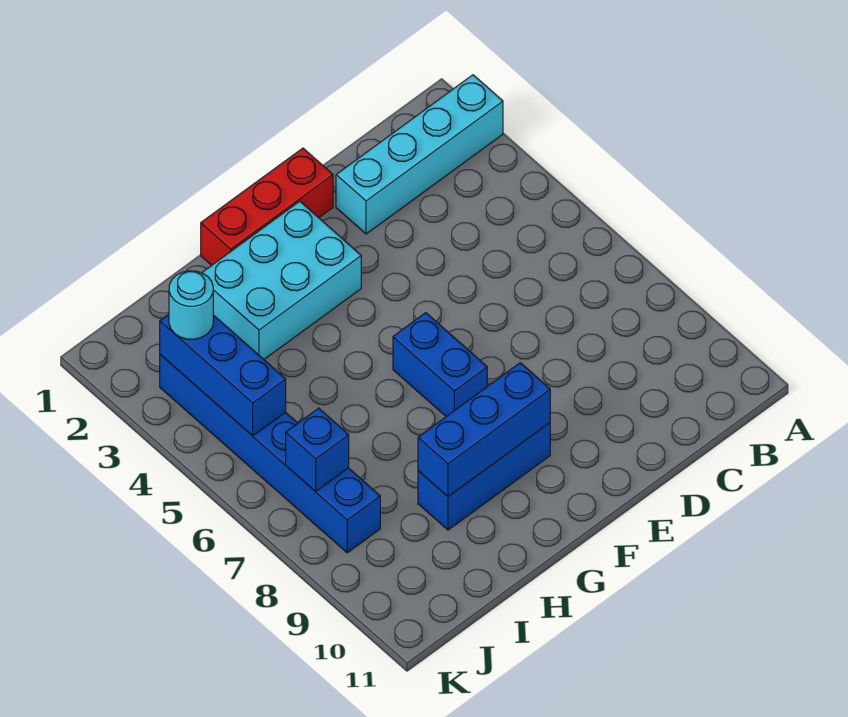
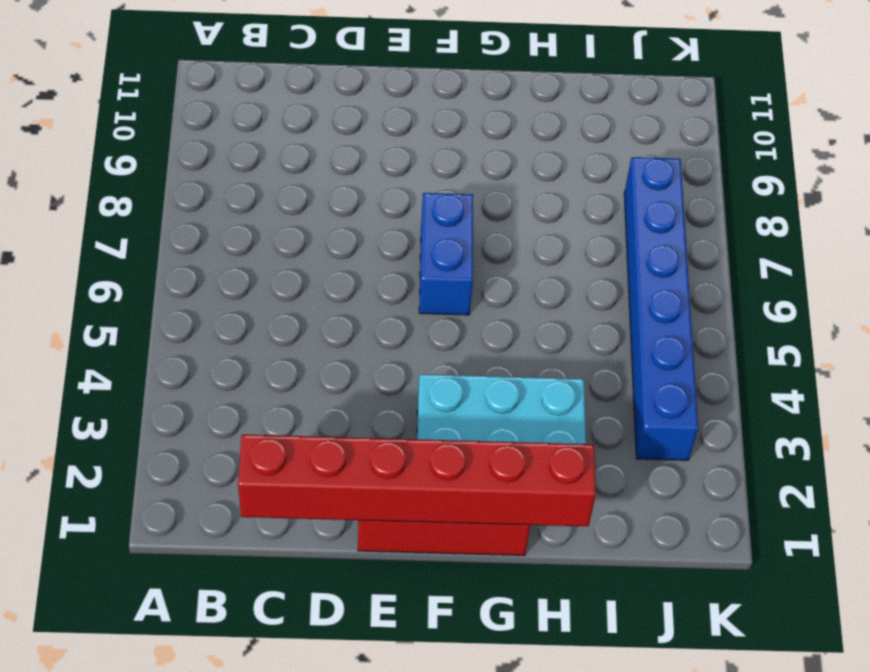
red brick C1:H1 level 2 -> none
none -> cyan brick A2:D2 level 1
none -> blue brick F9:H9 level 1

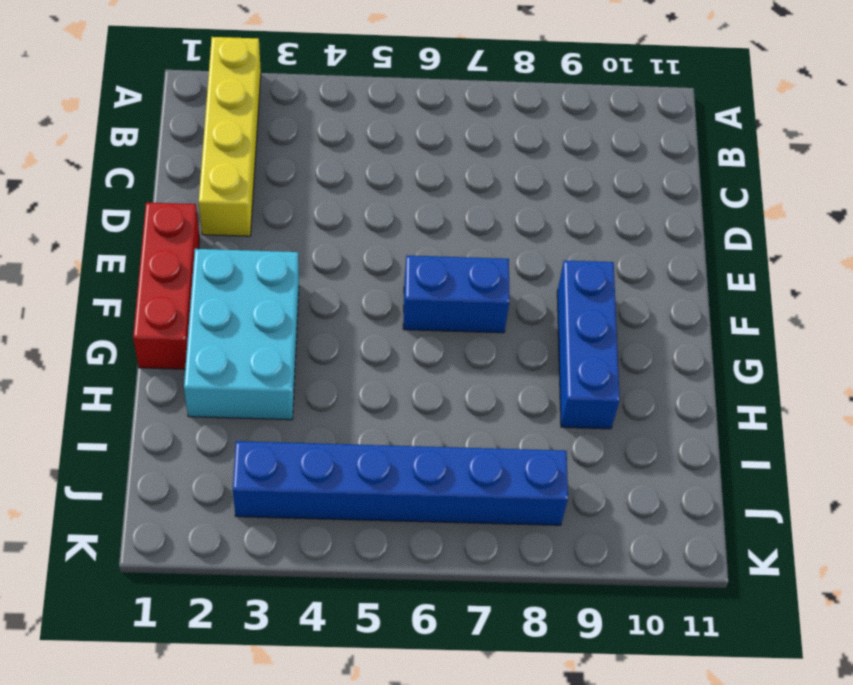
yellow brick A2:D2 level 1 -> cyan brick A2:D2 level 1
none -> blue brick F9:H9 level 2
none -> blue brick J3:J5 level 2

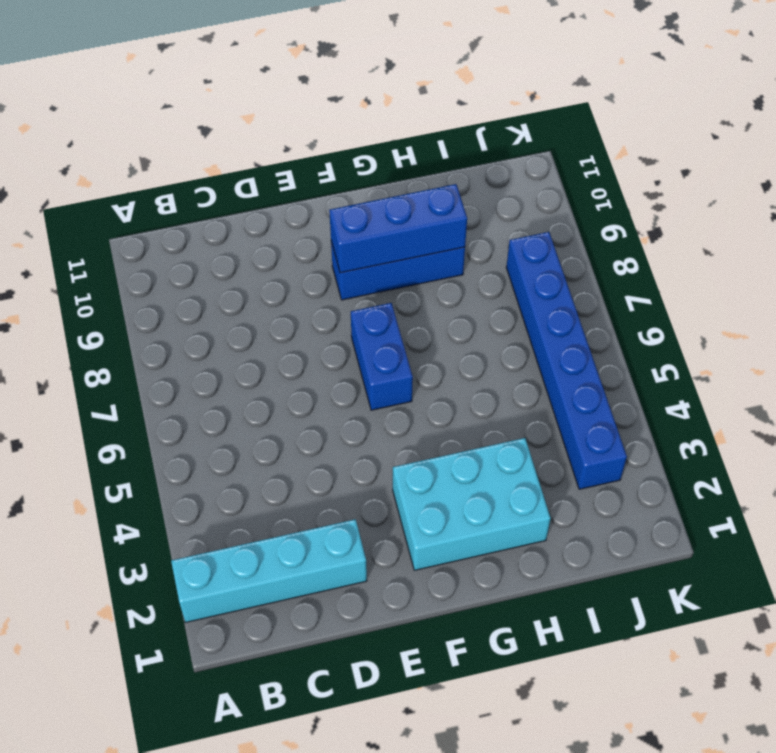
none -> red brick E1:G1 level 1
none -> blue brick J3:J5 level 2

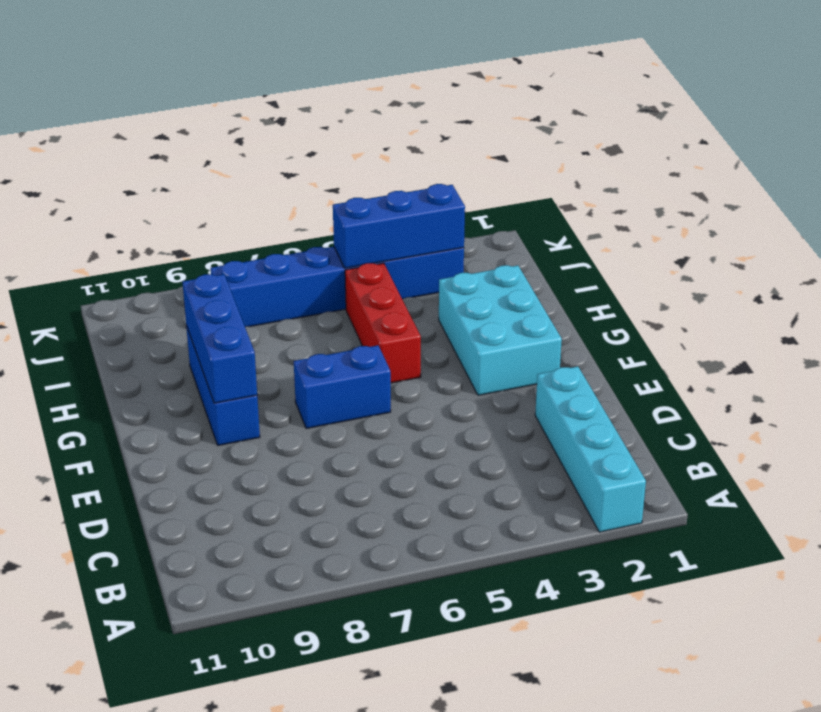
red brick G5:I5 level 1 -> red brick E1:G1 level 1
none -> blue brick J7 level 2
none -> cyan round brick J3 level 3

